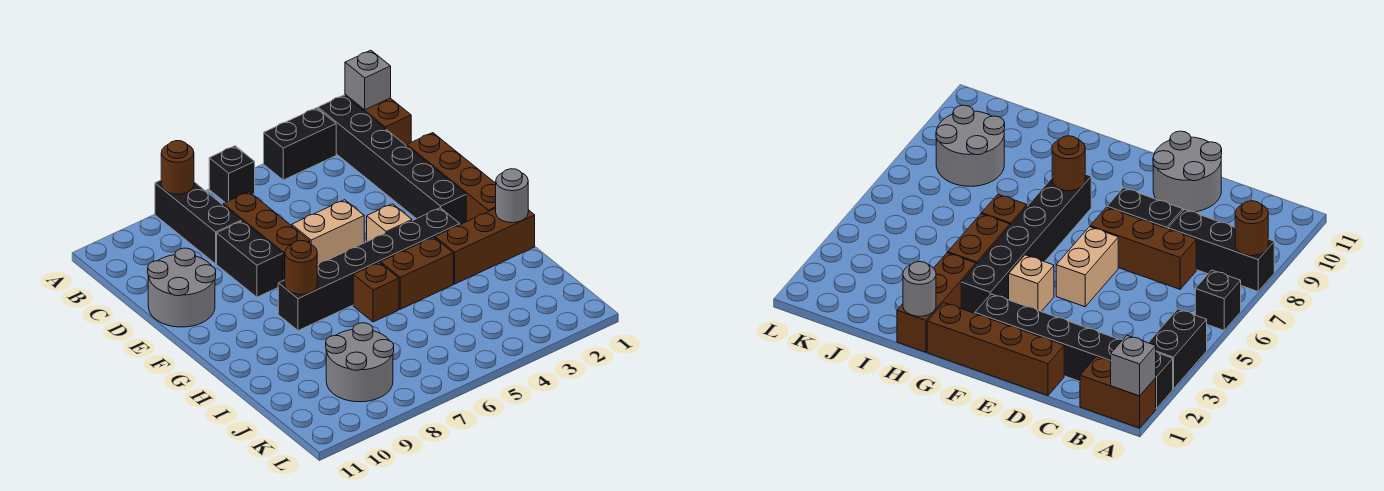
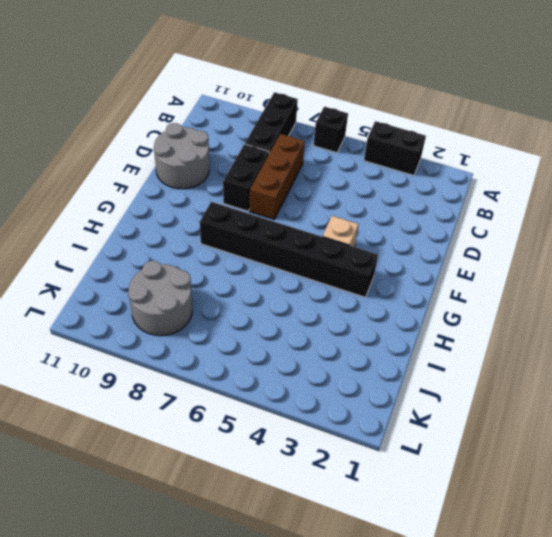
none -> brown brick A1:B1 level 1
none -> black brick A2:F2 level 1
none -> brown brick D1:G1 level 1

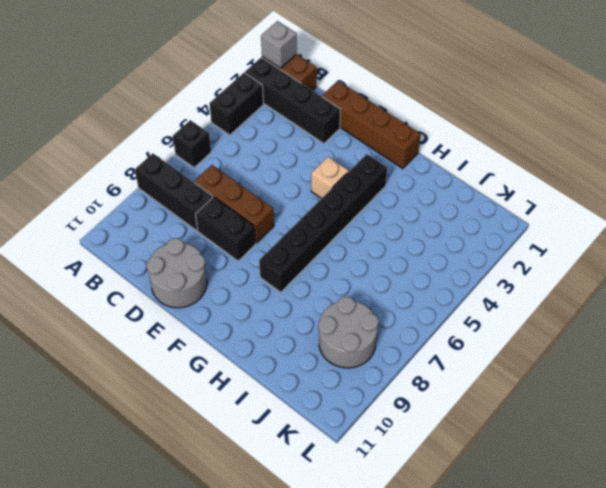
black brick A2:D2 level 1 -> black brick A2:F2 level 1
none -> tan brick E5:E6 level 1
none -> brown brick H1:H3 level 1
none -> brown brick H4:H5 level 1

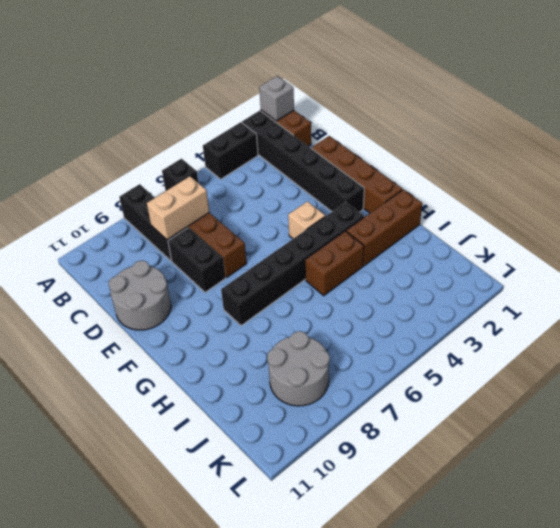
tan brick C7:C8 level 2 -> tan brick E5:E6 level 1
none -> brown brick H6 level 1
none -> brown round brick A8 level 2
none -> brown round brick G8 level 2

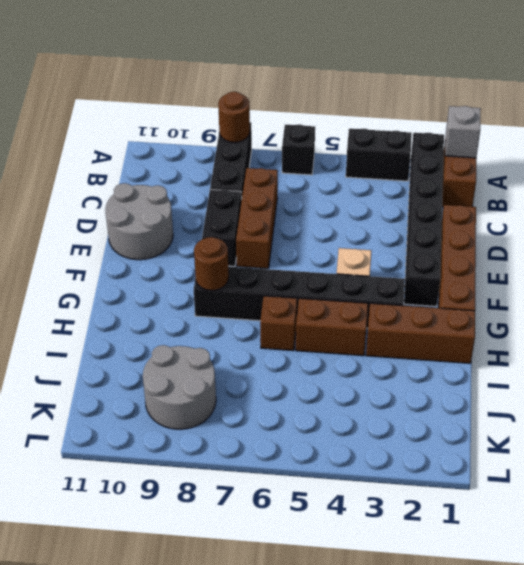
none -> tan brick E5:E6 level 1
none -> grey round brick H1 level 2

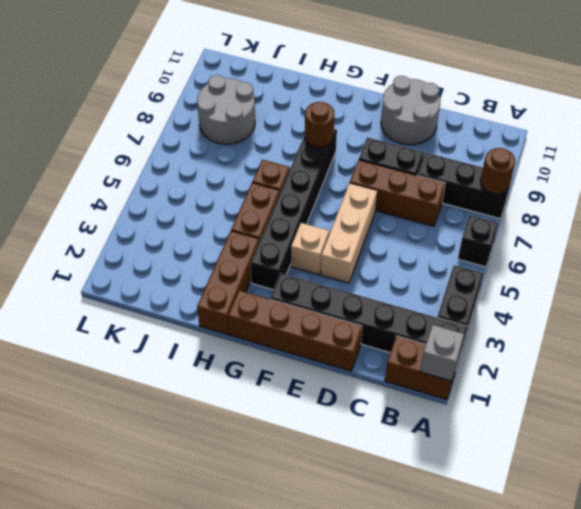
tan brick E4:E6 level 1 -> tan brick E5:E6 level 1
none -> grey round brick H1 level 2

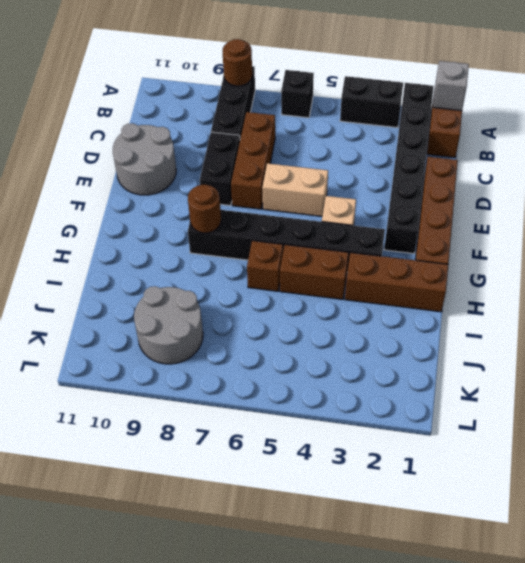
none -> grey round brick H1 level 2

